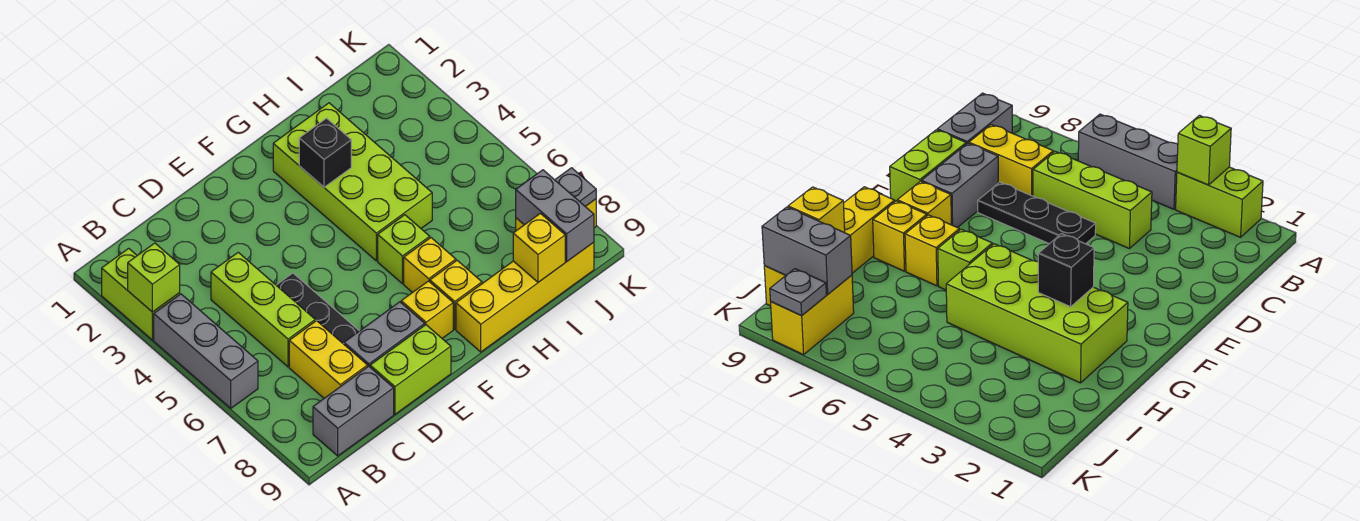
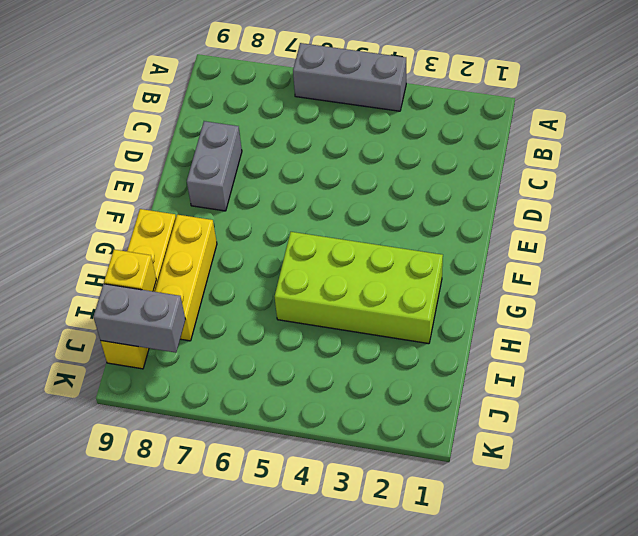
yellow brick G8:I8 level 1 -> yellow brick G8 level 1
none -> lime brick A2:A3 level 1
none -> grey brick B9:C9 level 1
none -> lime brick C4:C6 level 1

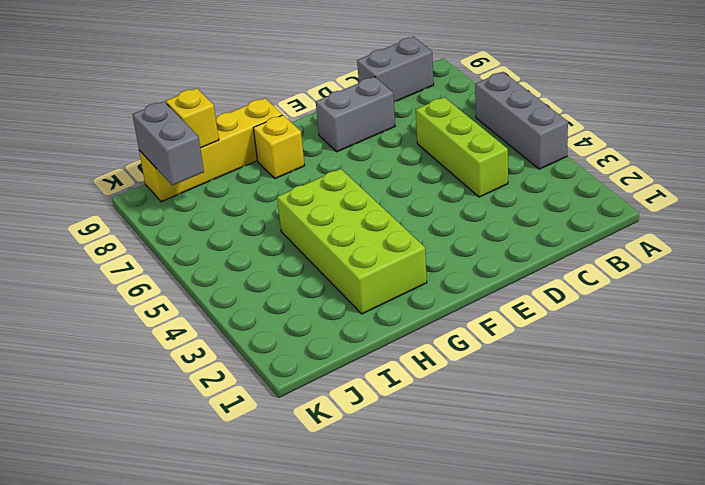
none -> lime brick A2:A3 level 1
none -> yellow brick C7:C8 level 1
none -> black plate D5:D7 level 1

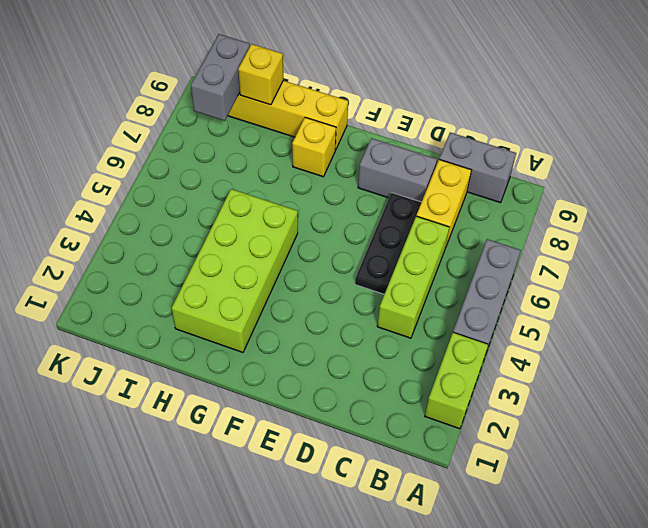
none -> lime brick D9:E9 level 1
none -> yellow brick F8 level 1
none -> lime brick G6 level 1

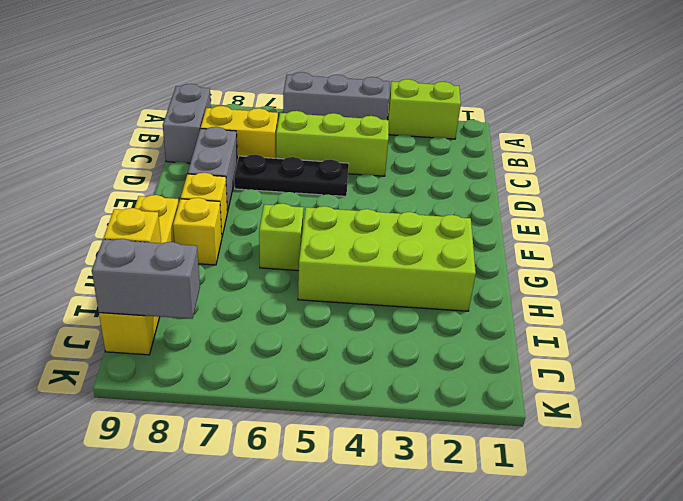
none -> lime brick D9:E9 level 1
none -> yellow brick G7 level 1
none -> yellow brick J8:K8 level 1

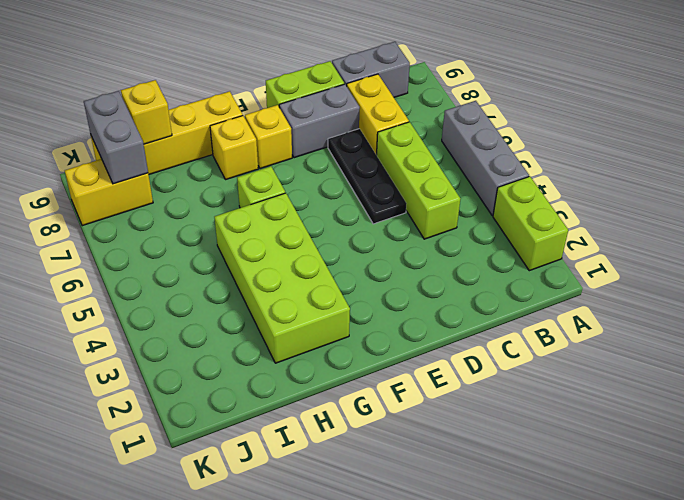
none -> yellow brick G7 level 1
none -> lime brick A3 level 2
none -> black brick G3 level 2

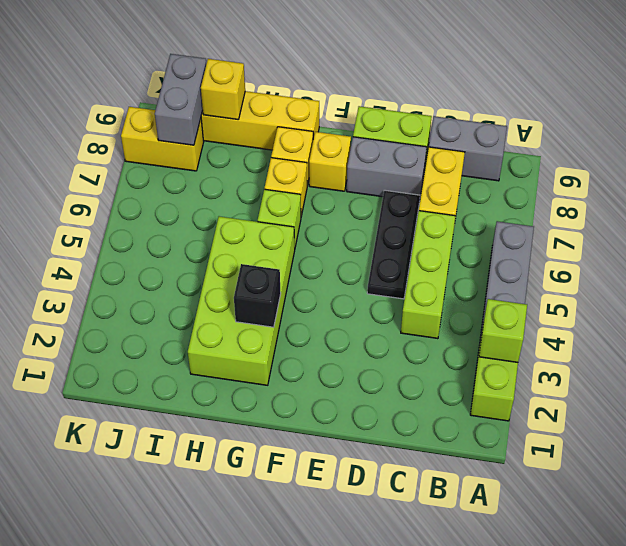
none -> grey plate K8 level 2

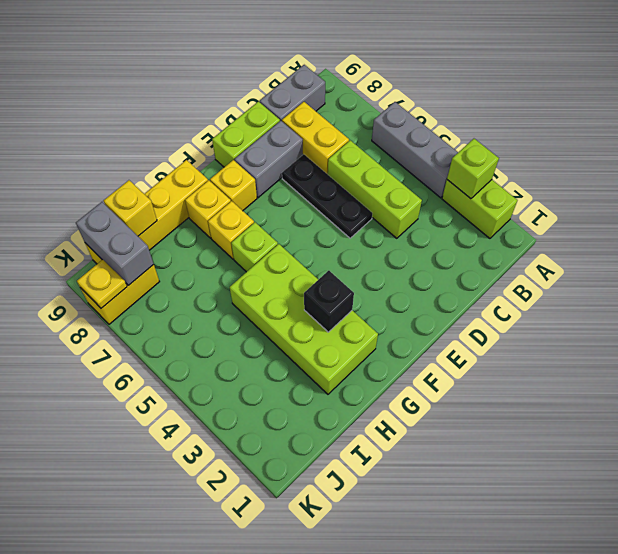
yellow plate K8 level 2 -> grey plate K8 level 2

